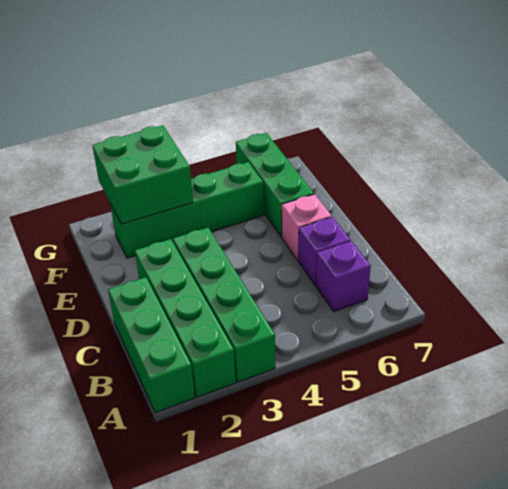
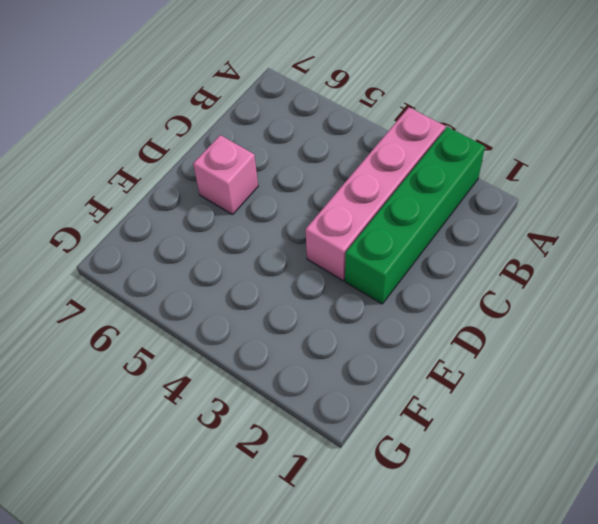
pink brick A3:D3 level 1 -> green brick A3:D3 level 1
none -> green brick A1:C1 level 1
none -> purple brick B6 level 1

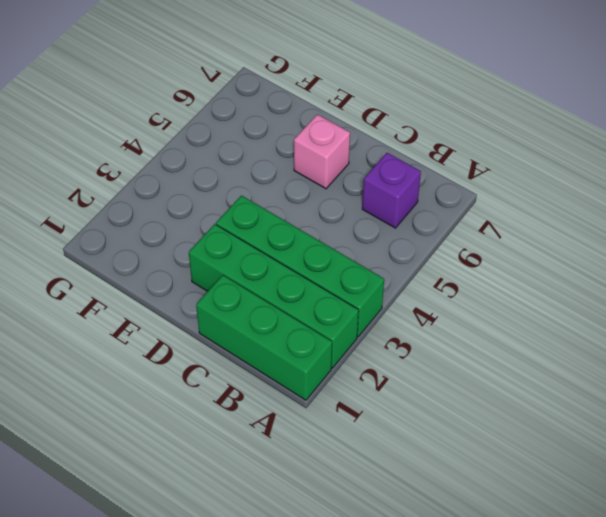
none -> purple brick C6 level 1
none -> green brick E6:G6 level 1

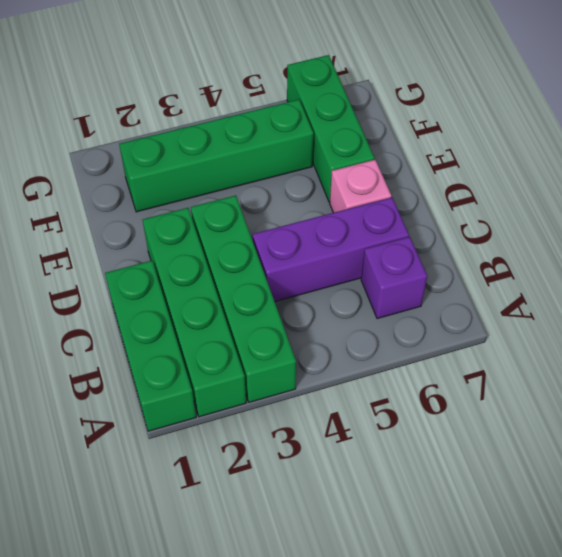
purple brick C4:C6 level 1 -> purple brick C6 level 1
none -> green brick F2:G3 level 2

